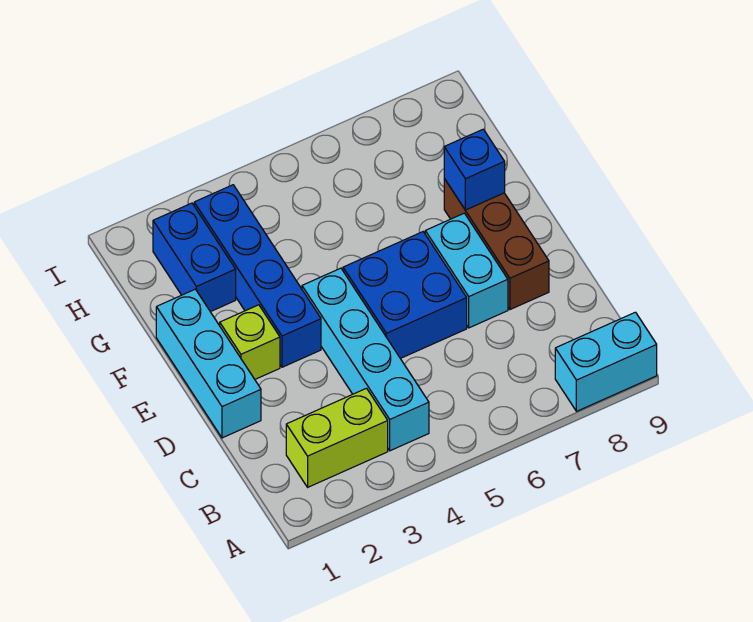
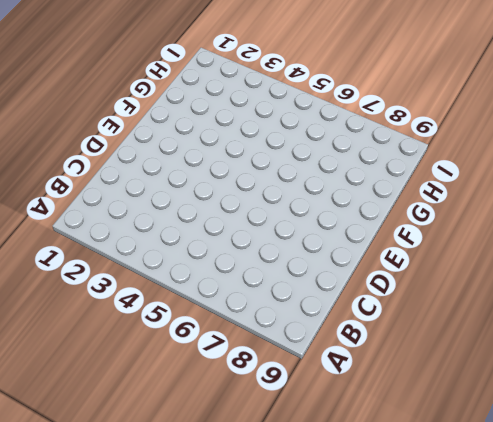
none -> cyan brick A8:A9 level 1
none -> lime brick B2:B3 level 1

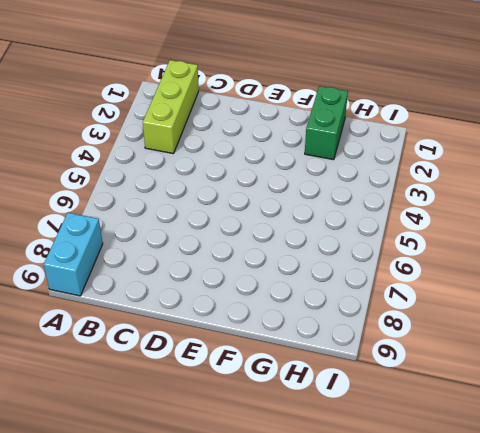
lime brick B1:B3 level 1 -> lime brick B2:B3 level 1
green brick G1:G2 level 1 -> blue brick G2:H2 level 1
none -> cyan brick B4:E4 level 1
none -> cyan brick D1:F1 level 1

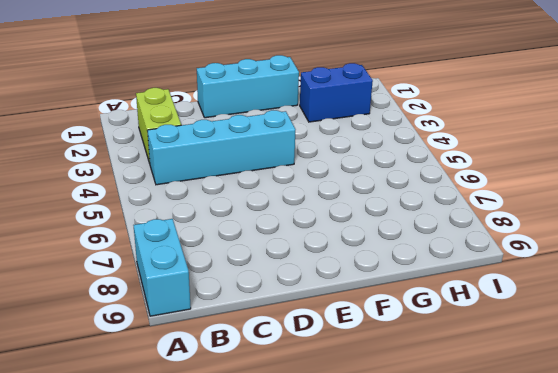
none -> blue brick D5:E6 level 1
none -> cyan brick D7:E7 level 1

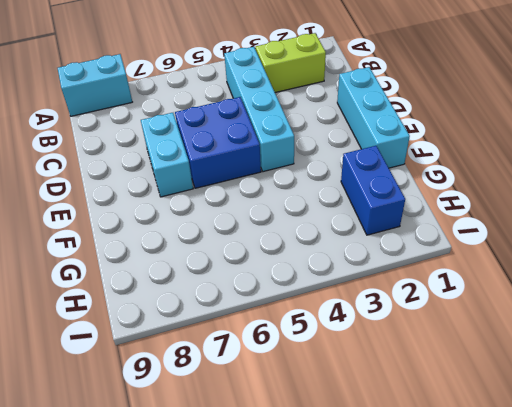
none -> brown brick D8:F8 level 1
none -> lime brick E2 level 1

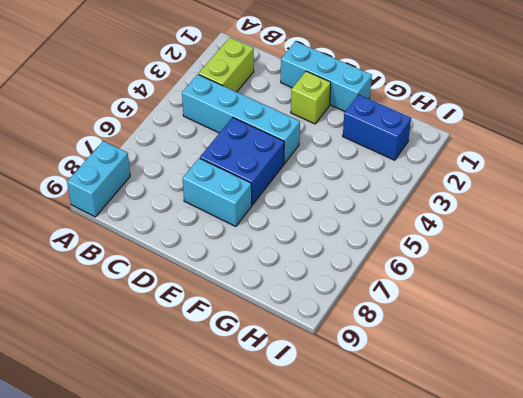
none -> brown brick D8:F8 level 1
none -> blue brick E3:H3 level 1

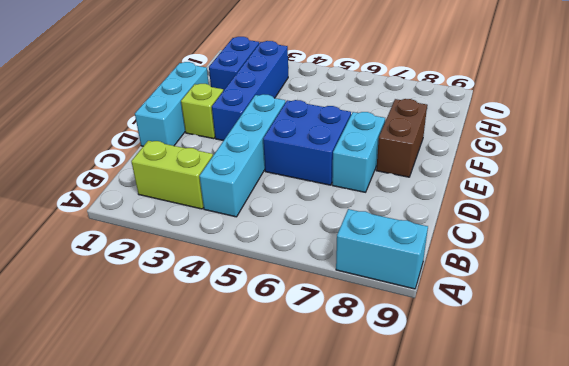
brown brick E8:F8 level 1 -> brown brick D8:F8 level 1
none -> blue brick F8 level 2

